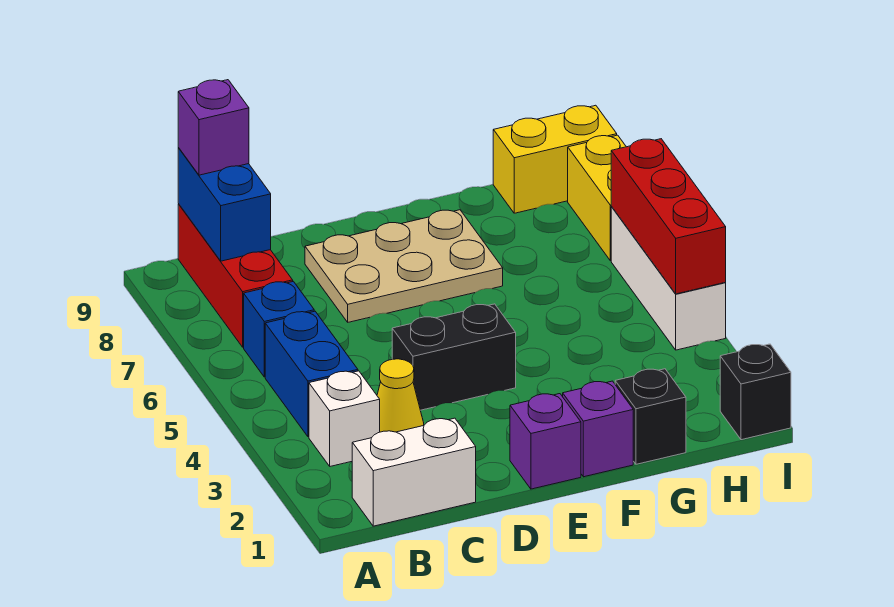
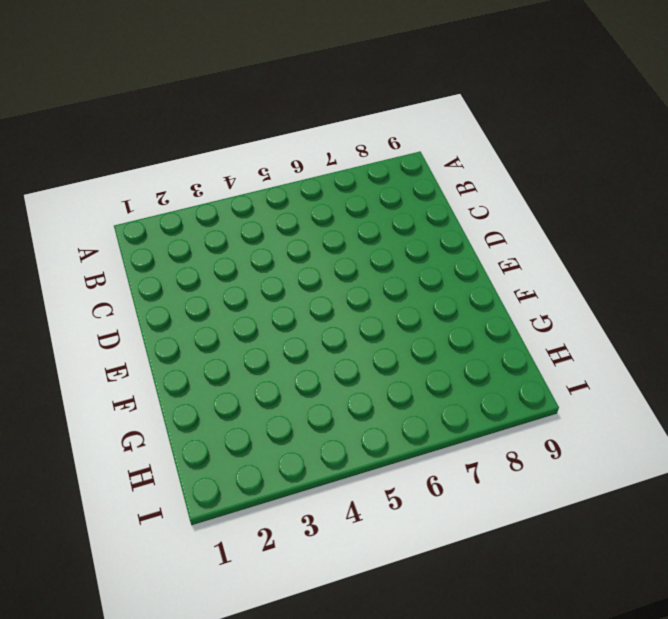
none -> white brick B1:C1 level 1
none -> white brick B3 level 1
none -> blue brick B4:B5 level 1

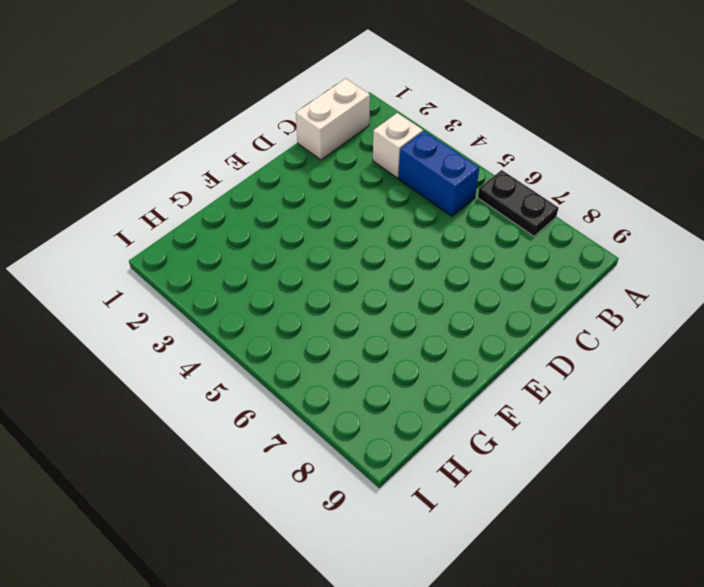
black plate A6:A7 level 1 -> none
none -> blue brick B6 level 1
none -> red brick B7:B9 level 1
none -> yellow cone C3 level 1

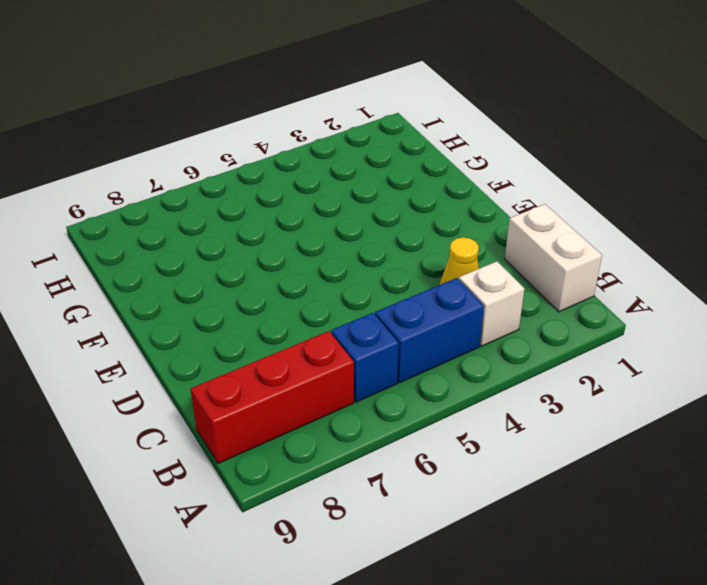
none -> black brick D4:E4 level 1
none -> tan plate D7:F8 level 1
none -> purple brick E1 level 1

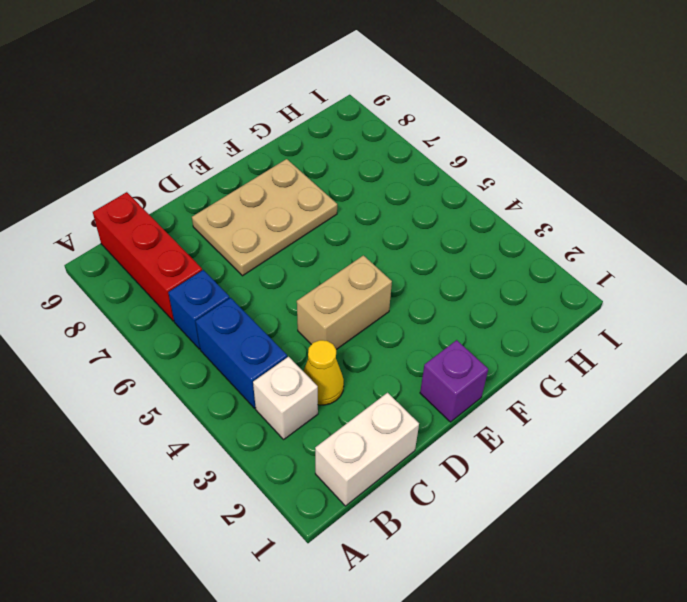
tan brick D4:E4 level 1 -> black brick D4:E4 level 1
none -> purple brick F1 level 1
none -> black brick G1 level 1
none -> yellow brick H9:I9 level 1

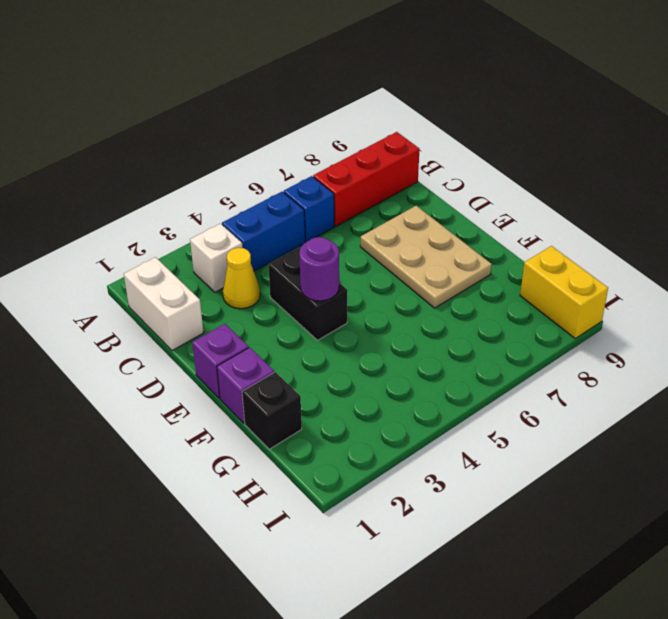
purple round brick E4 level 2 -> none
none -> black brick I1 level 1
none -> white brick I4:I6 level 1
none -> yellow brick I7:I8 level 1

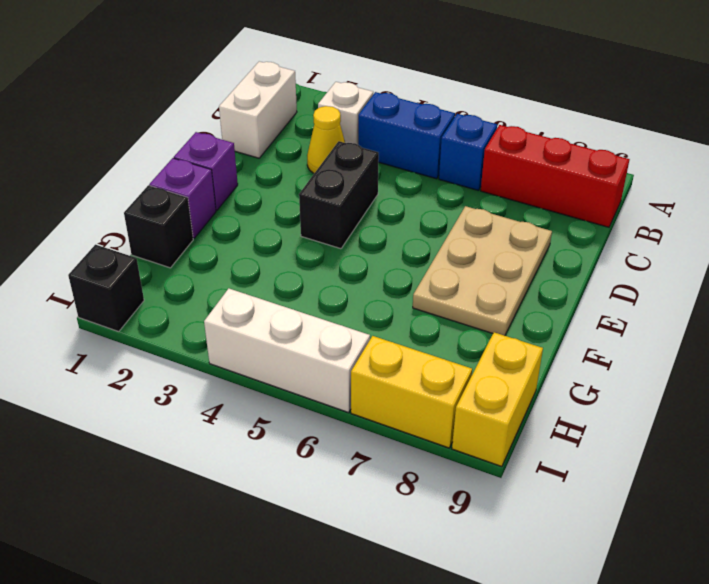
none -> blue brick B8:B9 level 2
none -> red brick I4:I6 level 2
none -> purple brick B9 level 3

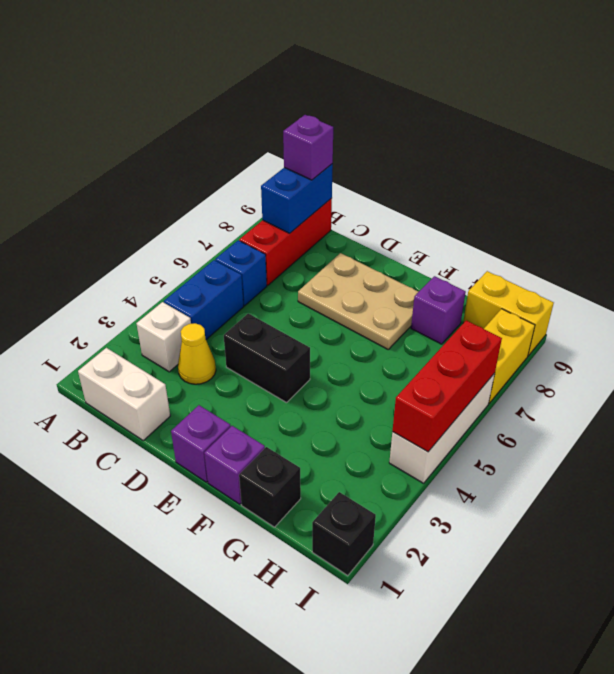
purple brick G8 level 1 -> none

